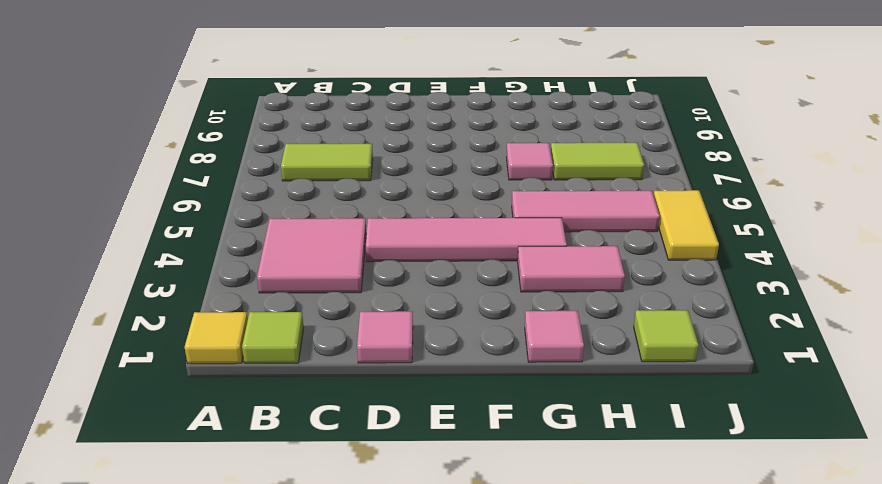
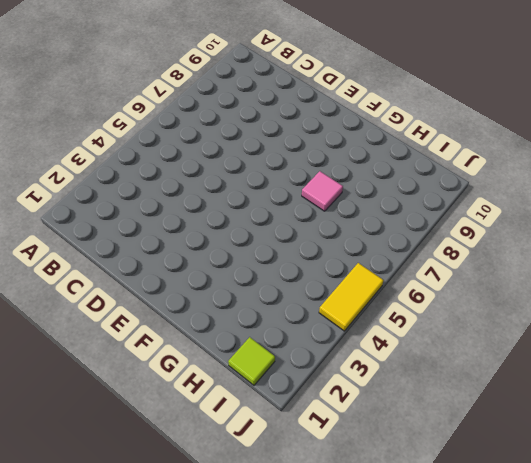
none -> yellow tile A1 level 1
none -> lime tile B1 level 1
none -> pink tile B3:C4 level 1

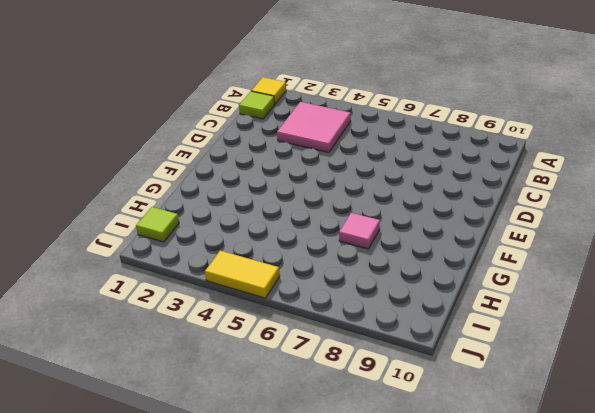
none -> lime tile B7:C7 level 1
none -> pink tile D1 level 1
none -> pink tile D4:G4 level 1

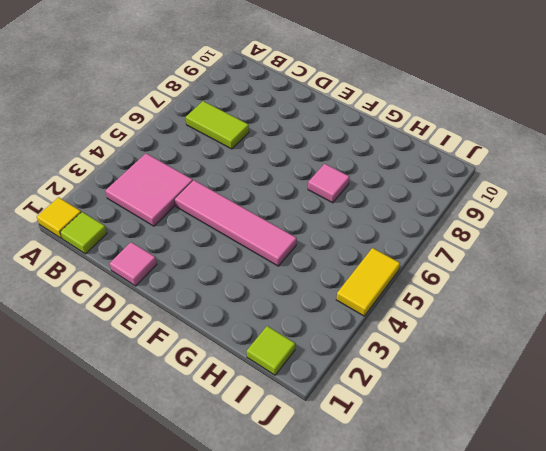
none -> pink tile G1 level 1
none -> pink tile G3:H3 level 1
none -> pink tile G5:I5 level 1

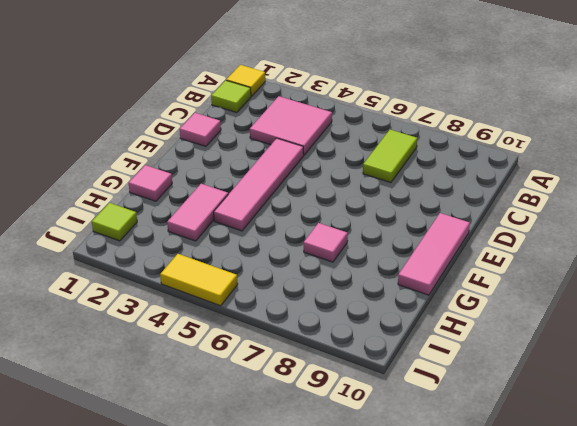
pink tile E10:G10 level 1 -> pink tile G5:I5 level 1
none -> lime tile H7:I7 level 1

